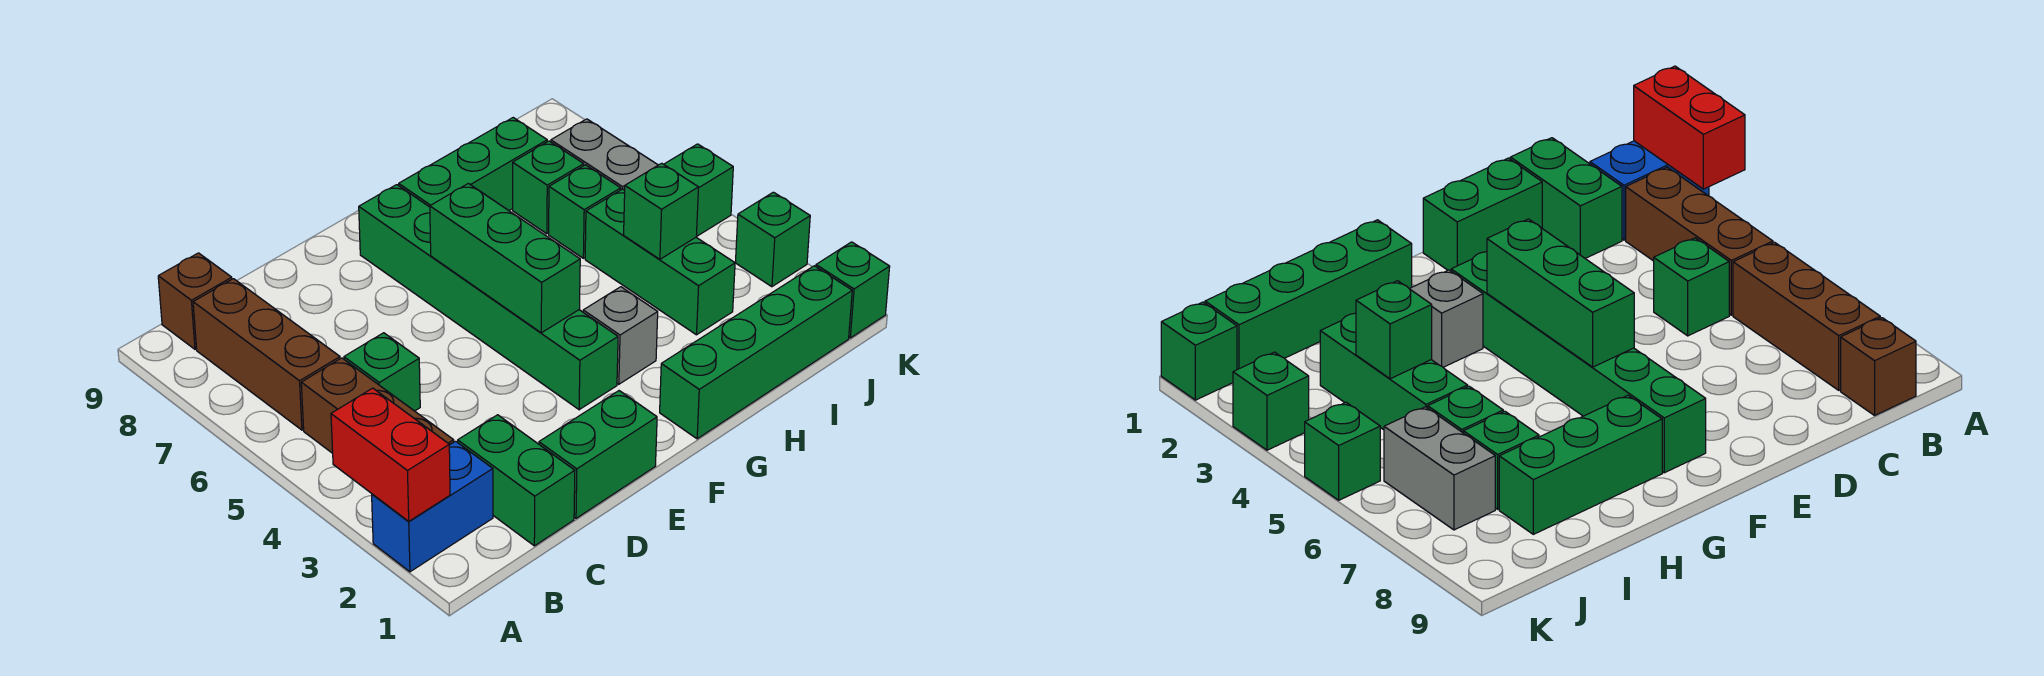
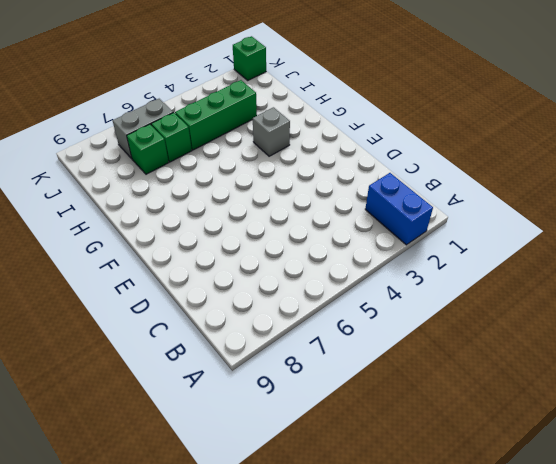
none -> brown brick B3:B5 level 1
none -> brown brick B6:B8 level 1
none -> brown brick B9 level 1

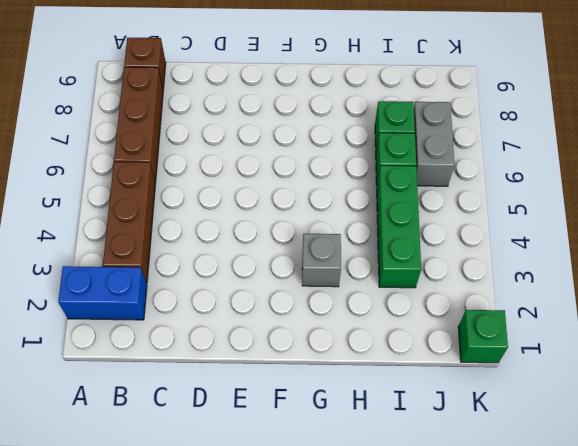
none -> green brick C1:C2 level 1
none -> green brick C5 level 1
none -> green brick D1:E1 level 1

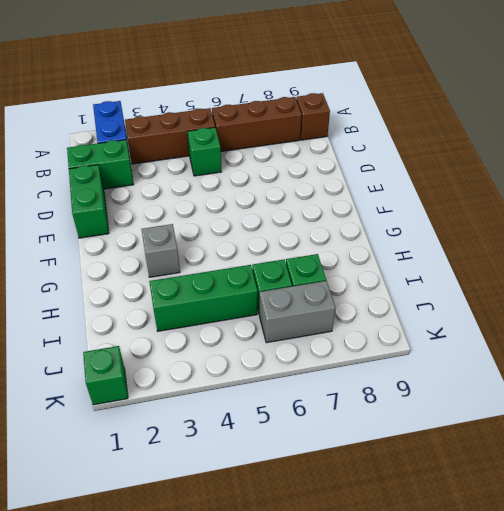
none -> green brick F3:F8 level 1
none -> green brick G1:J1 level 1
none -> green brick G8:I8 level 1

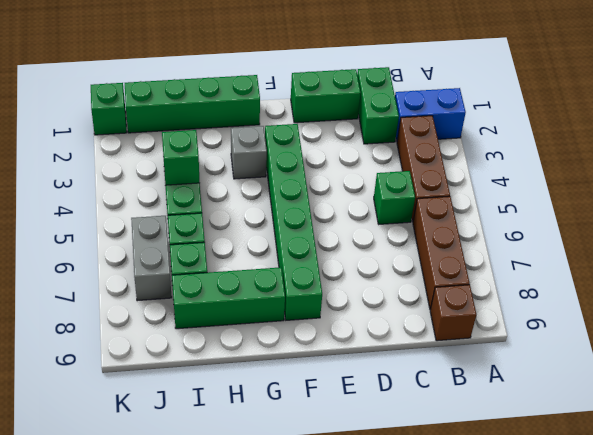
none -> green brick K3 level 1
none -> green brick K5 level 1
none -> red brick A2:A3 level 2

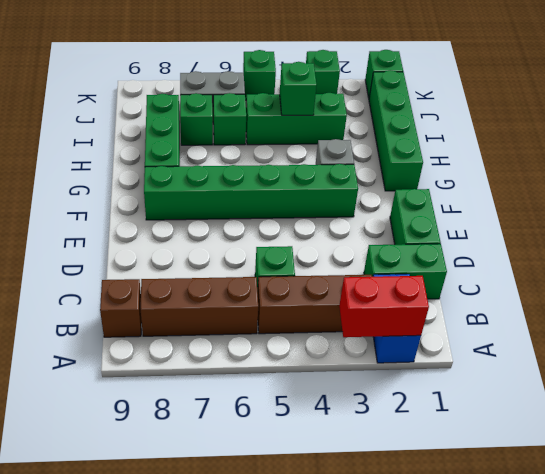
none -> green brick F4:F6 level 2

